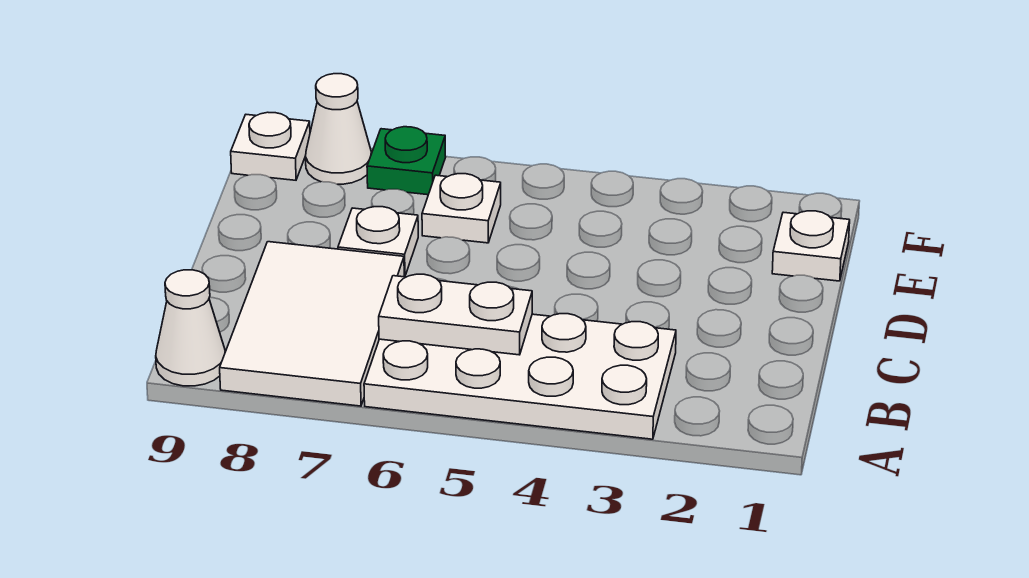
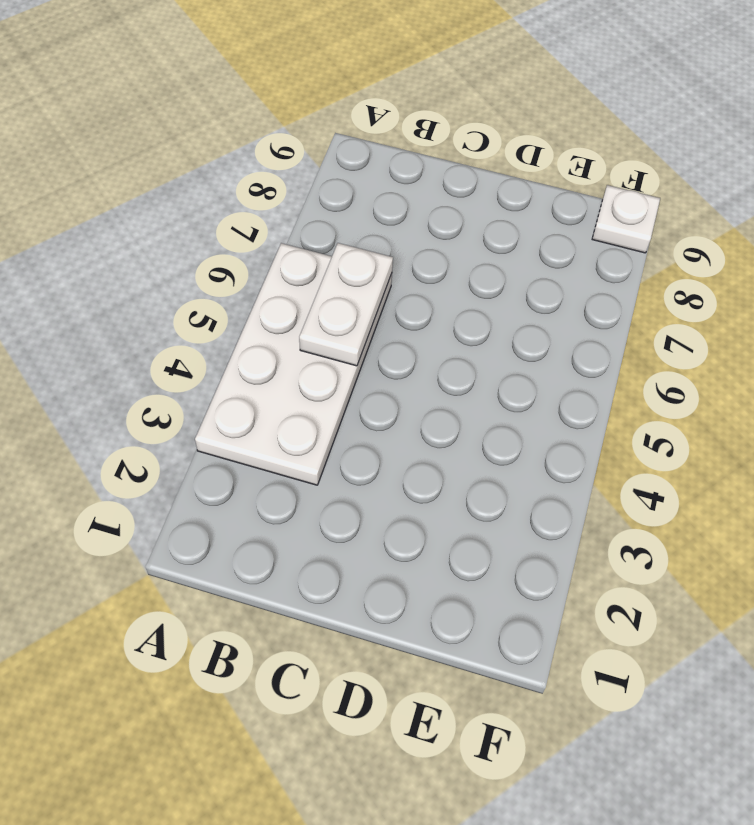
none -> white tile A7:C8 level 1
none -> white cone A9 level 1

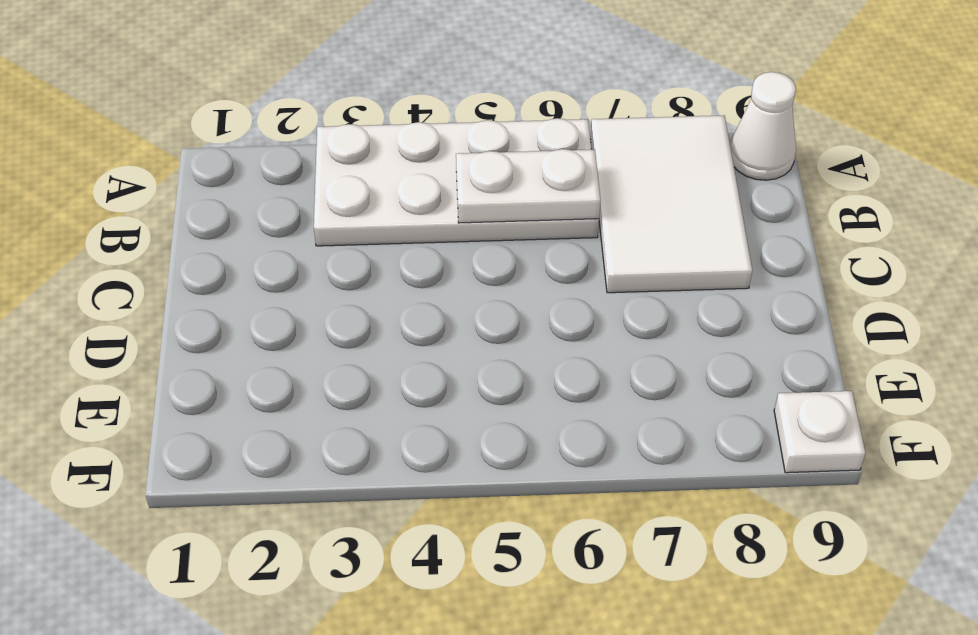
none -> white plate D7 level 1
none -> white plate E1 level 1

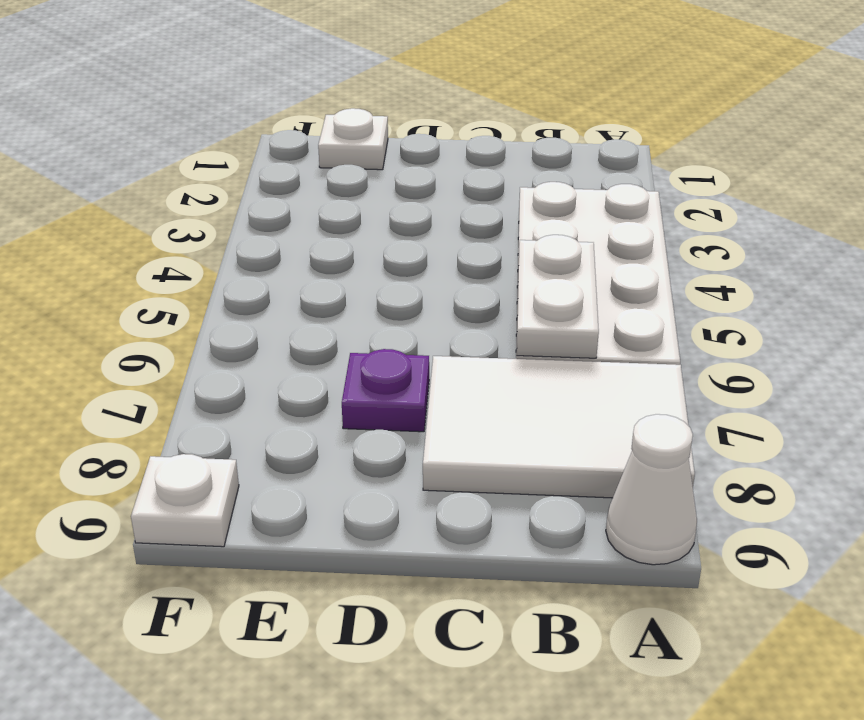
purple plate D7 level 1 -> white plate D7 level 1
none -> white plate E6 level 1
none -> green plate F7 level 1

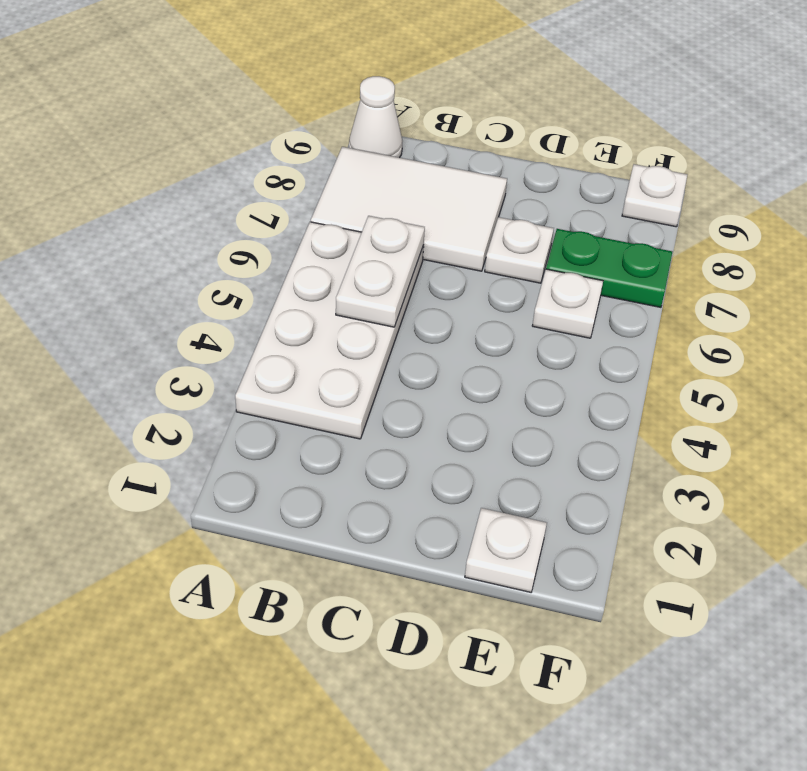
green plate E7:F7 level 1 -> green plate F7 level 1
none -> white cone F8 level 1

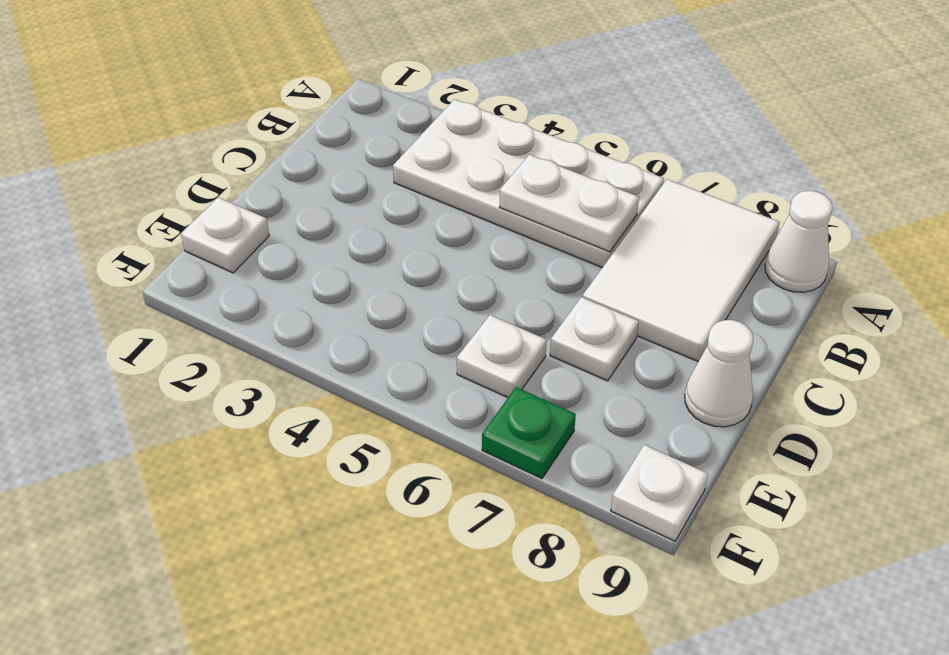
white cone D9 level 1 -> white cone F8 level 1

